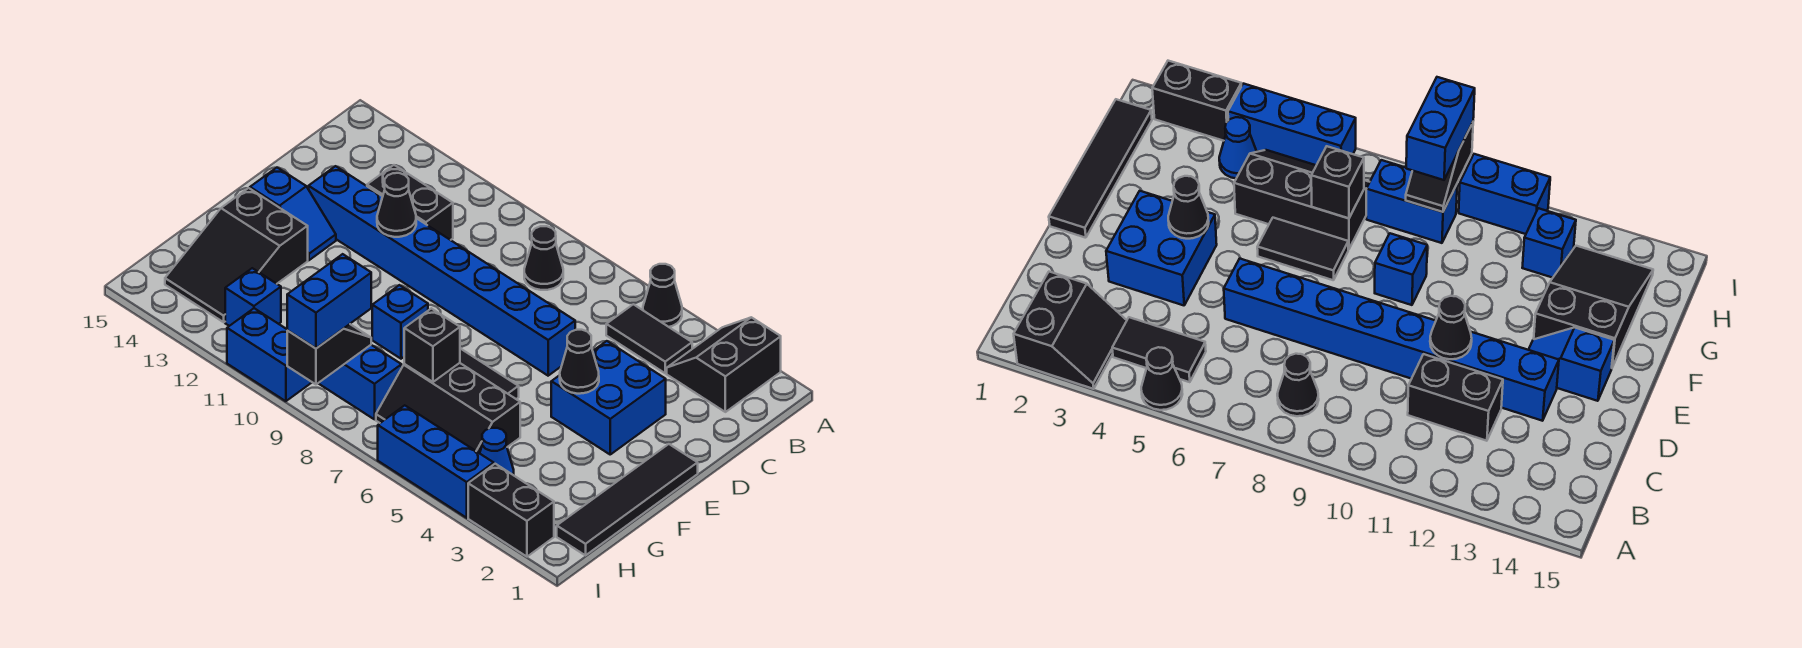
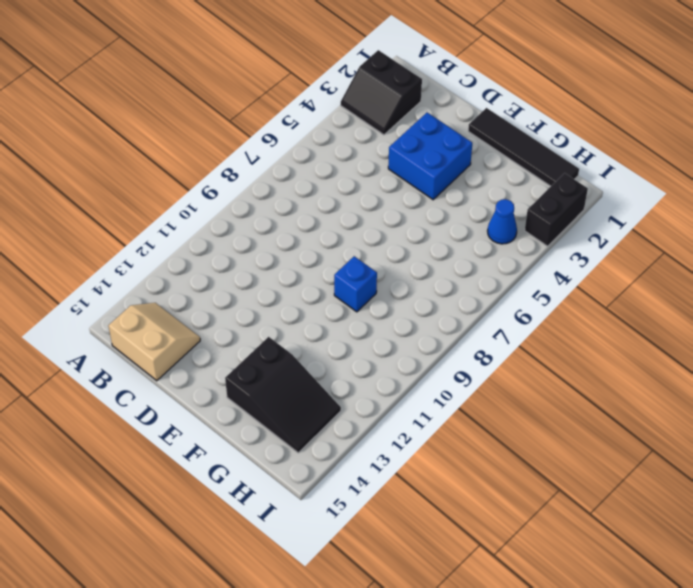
tan slope B14:C15 level 1 top 15 -> none
none -> black cone A5 level 1
none -> black tile B4:B5 level 1
none -> black cone B8 level 1

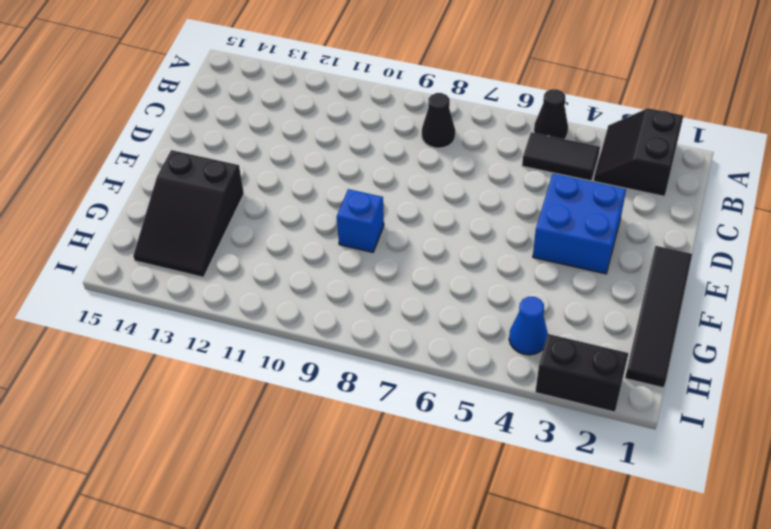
none -> black brick C11:C12 level 1
none -> blue brick D6:D13 level 1
none -> blue slope E13:E14 level 1 top 14

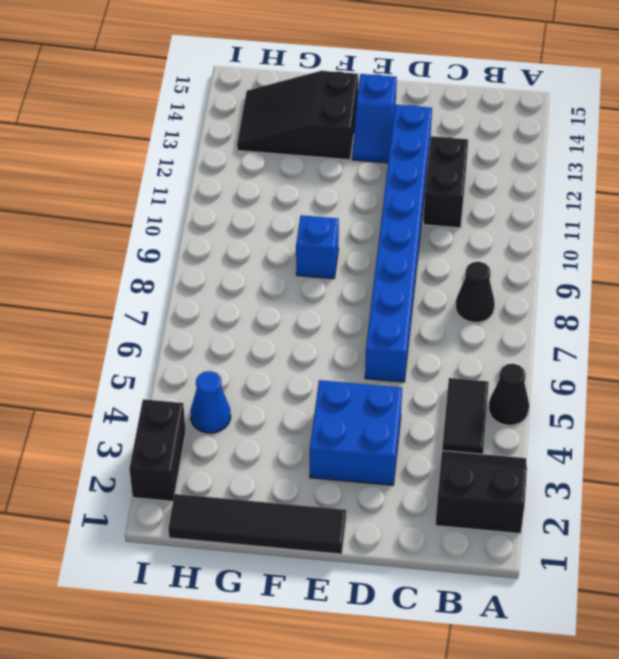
none -> black tile F6:F7 level 1
none -> black slope G5:H7 level 1 top G
none -> blue brick H8:H9 level 1

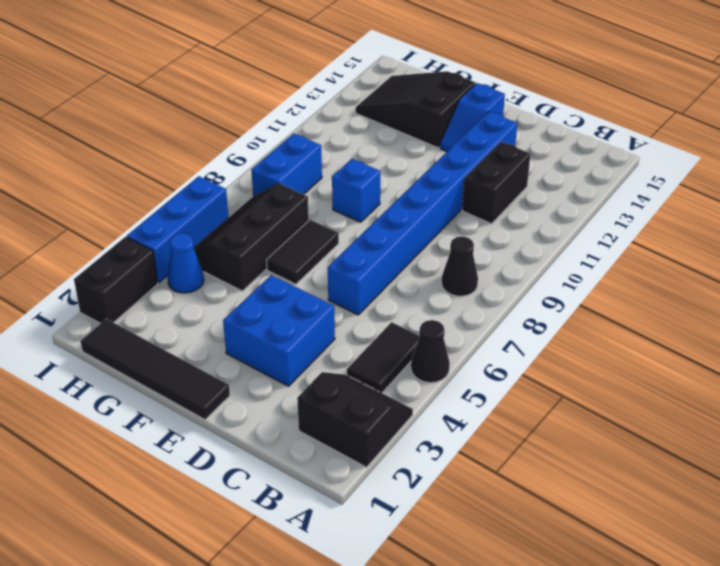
none -> blue brick H12 level 1
none -> blue brick I10:I11 level 1
none -> black cone D11 level 2

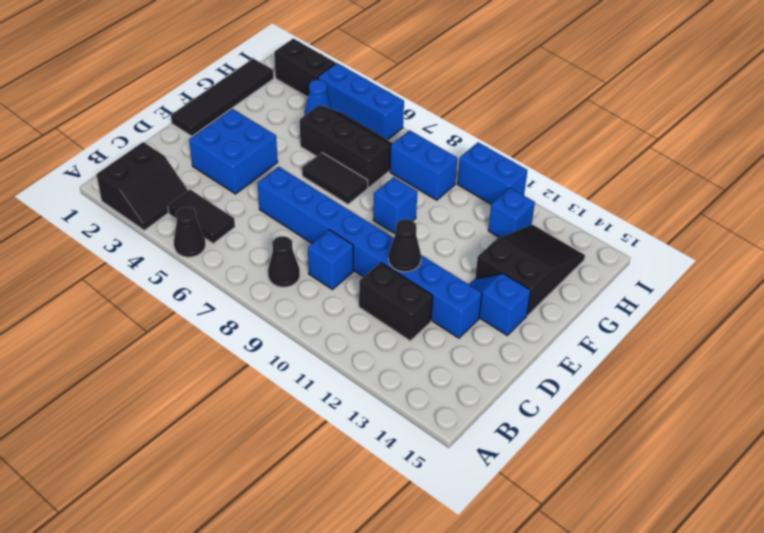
blue brick C9 level 1 -> none
none -> black cone E4 level 2
none -> black brick G7 level 2
none -> black slope H9:I9 level 2 top I

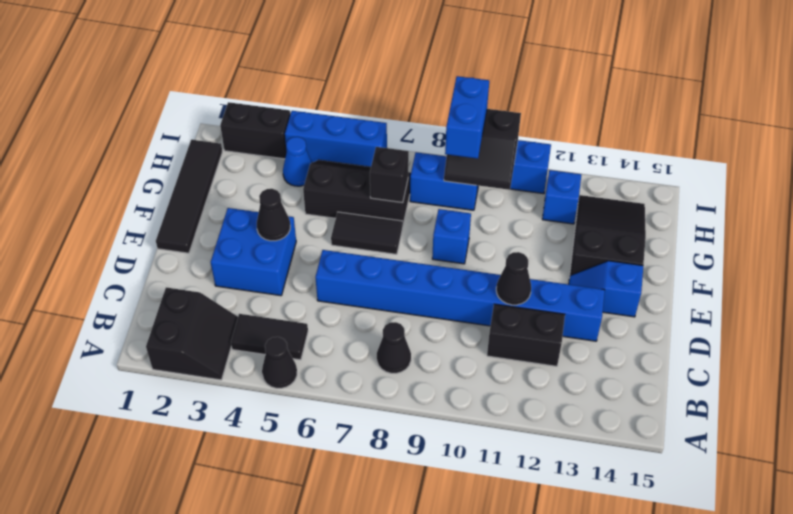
black slope H9:I10 level 2 top I -> black slope H9:I9 level 2 top I

